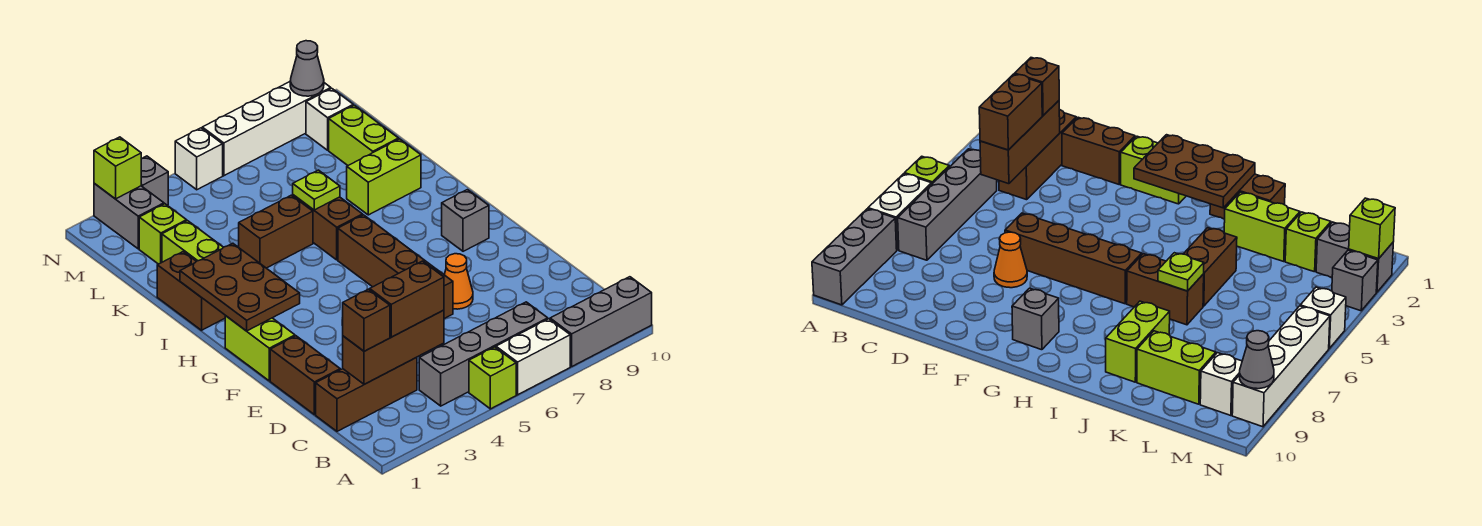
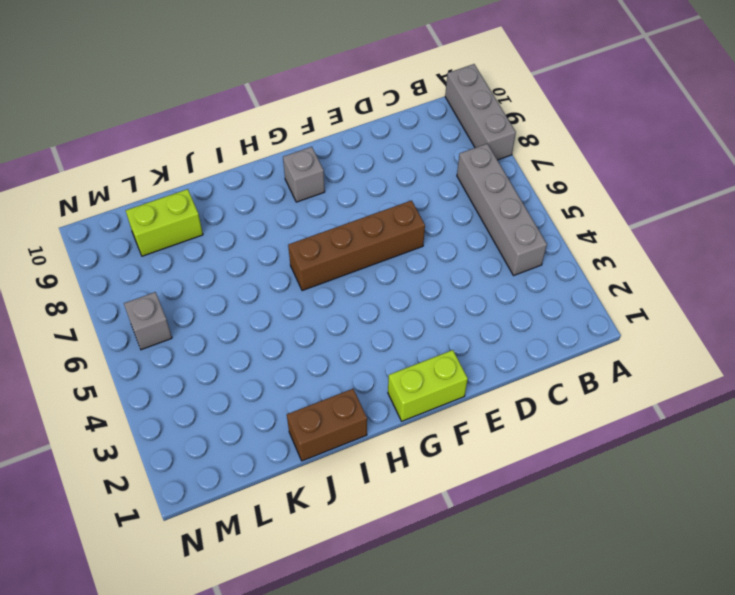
grey brick M6 level 1 -> grey brick N3 level 1
none -> lime brick A5 level 1
none -> white brick A6:A7 level 1
none -> brown brick C1:C3 level 1

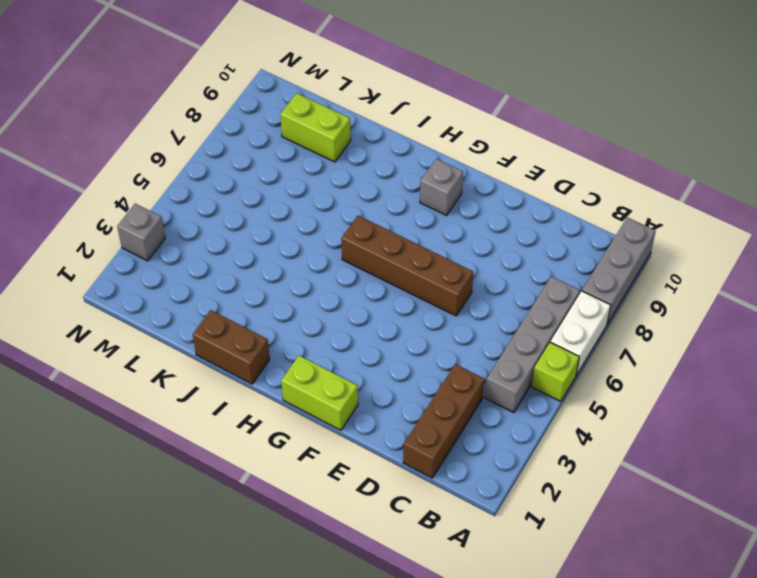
none -> brown brick D1:E1 level 1
none -> orange cone E7 level 1
none -> brown brick I6:J6 level 1

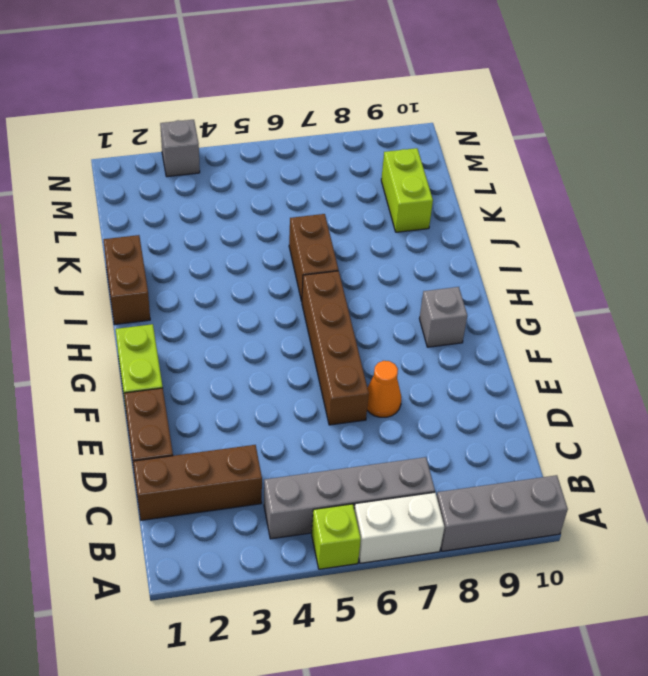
none -> lime brick J2:K2 level 1
none -> brown brick J4:J5 level 1
none -> lime brick J8:J9 level 1

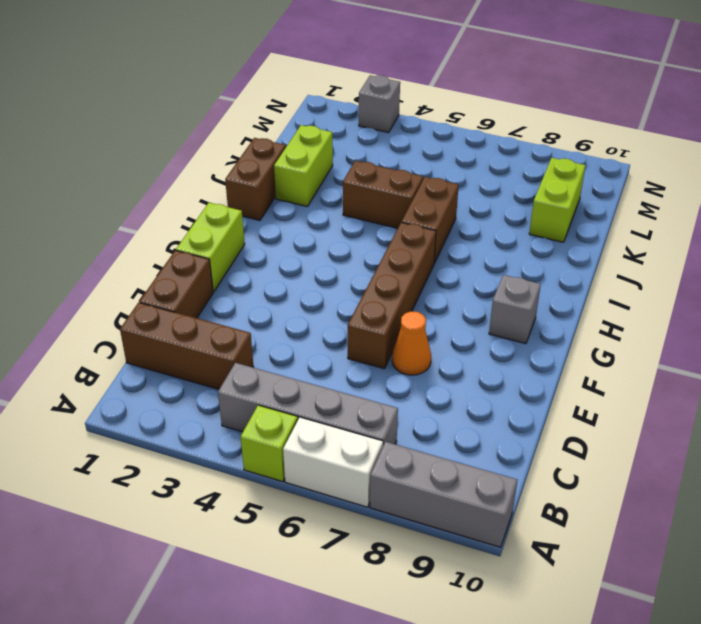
none -> lime brick J8:J9 level 1
none -> lime brick L2 level 1
none -> grey brick M2:N2 level 1

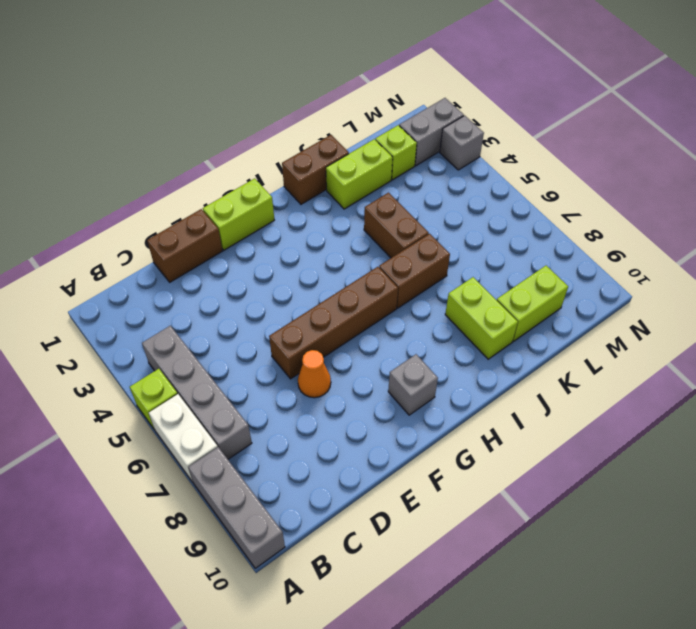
none -> brown brick C1:C3 level 1
none -> white brick M9 level 1
none -> white brick N5 level 1

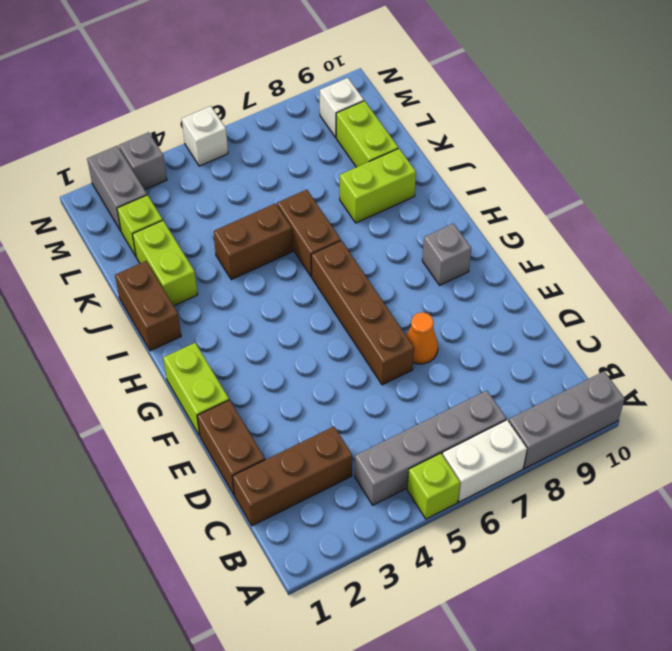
none -> white brick N6:N9 level 1
none -> brown brick C2:C4 level 2
none -> brown plate G1:I2 level 2

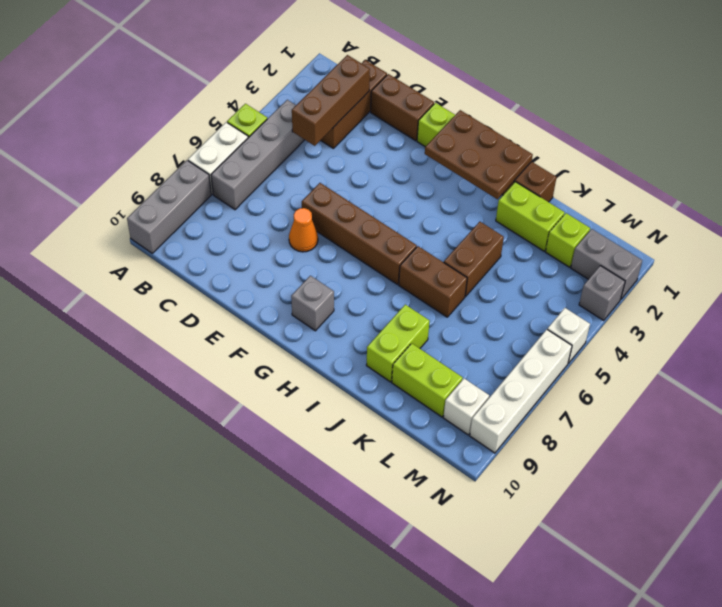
none -> lime plate J6 level 2
none -> lime brick N2 level 2
none -> grey cone N9 level 2

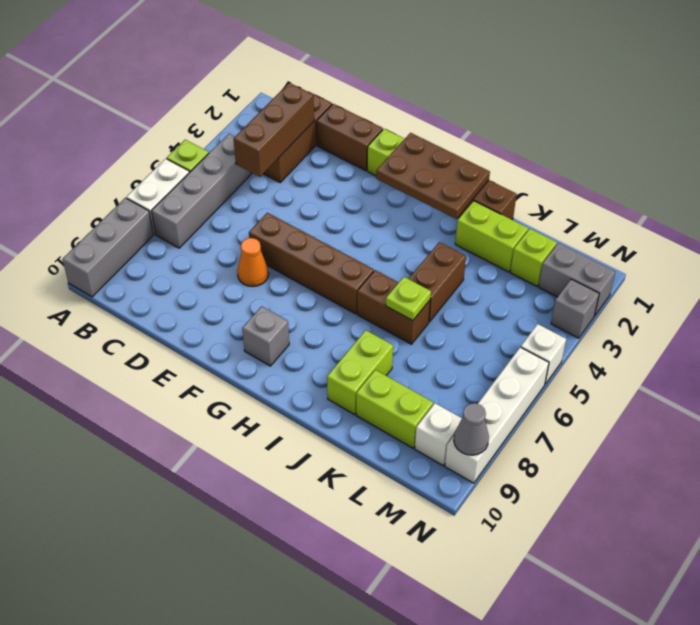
none -> lime brick N2 level 2
none -> brown brick C2 level 3
none -> brown brick C3:C4 level 3

